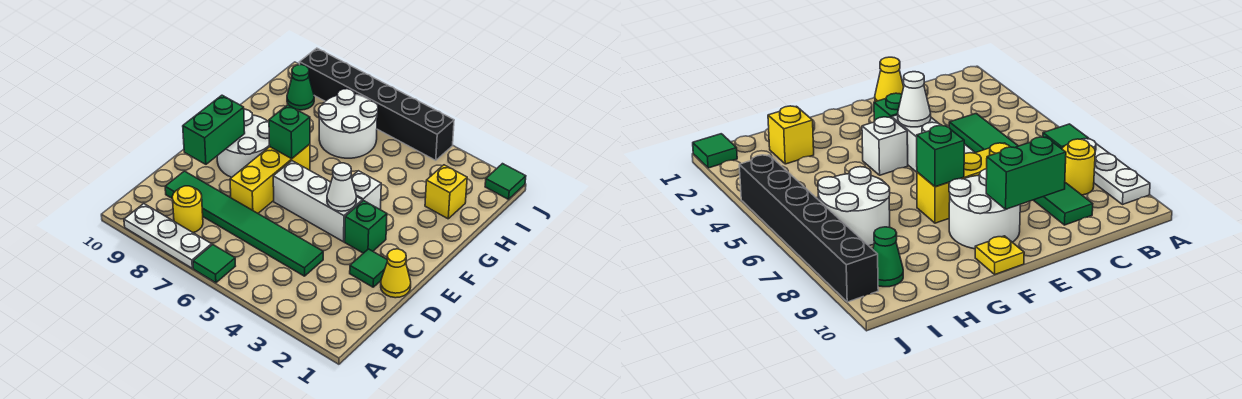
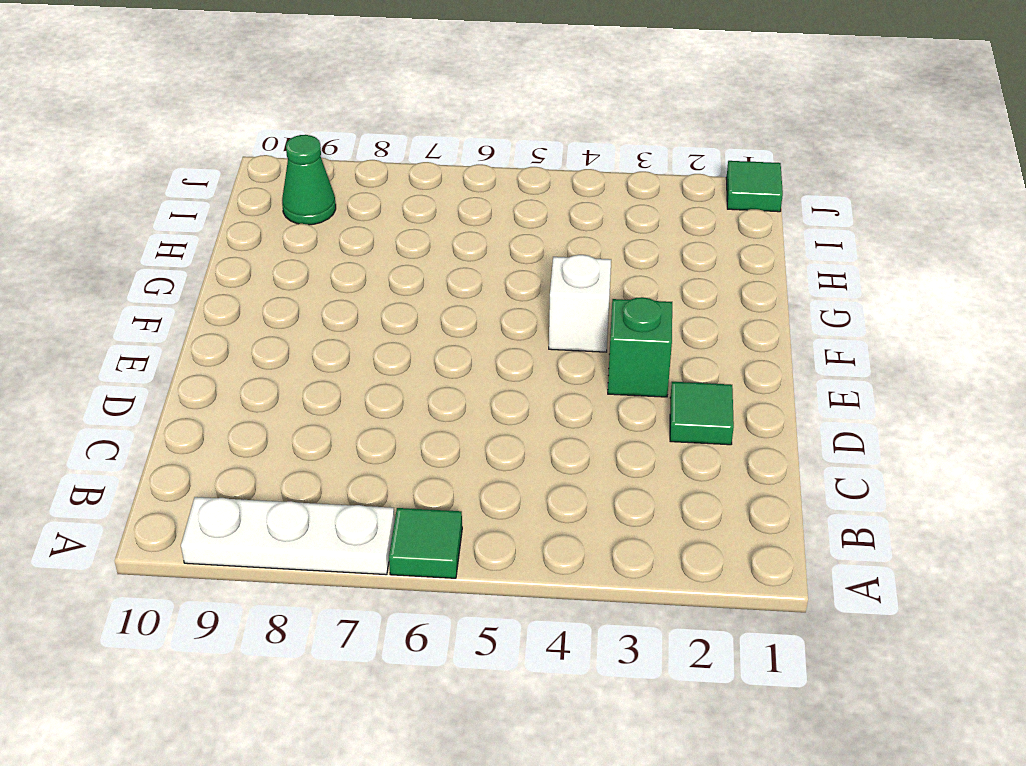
none -> yellow round brick B8 level 1
none -> green tile C4:C9 level 1
none -> yellow cone D1 level 1

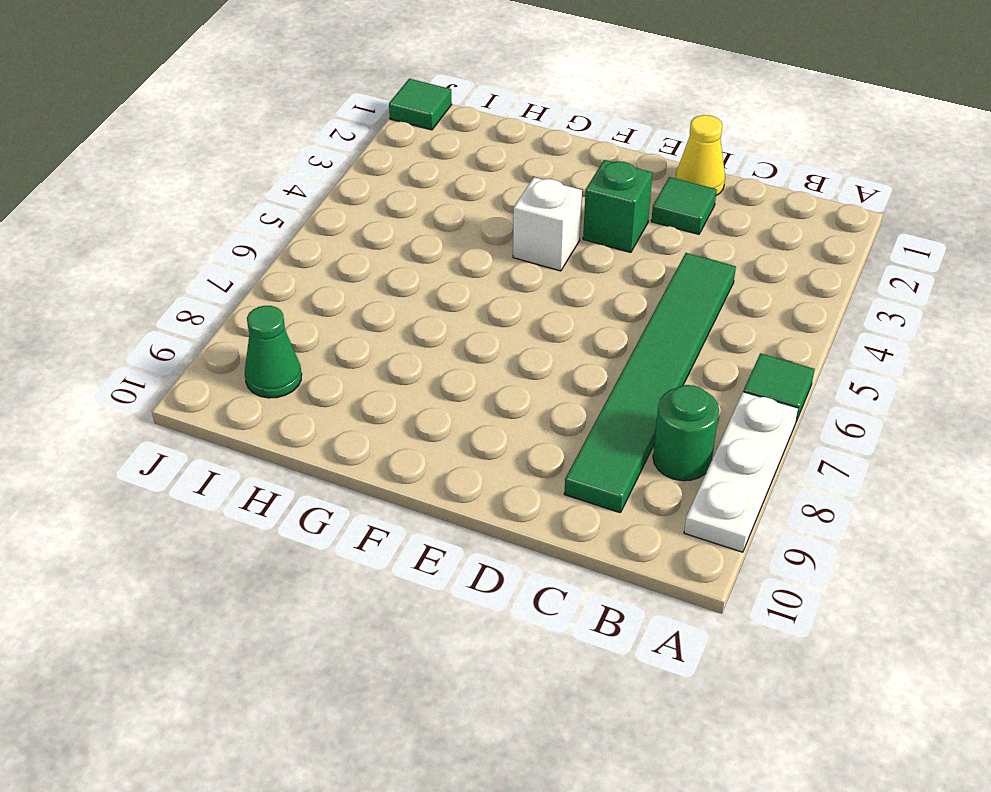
green round brick B8 level 1 -> yellow round brick B8 level 1
none -> yellow brick D7:F7 level 1
none -> white brick E4:E6 level 1
none -> white round brick E8:F9 level 1

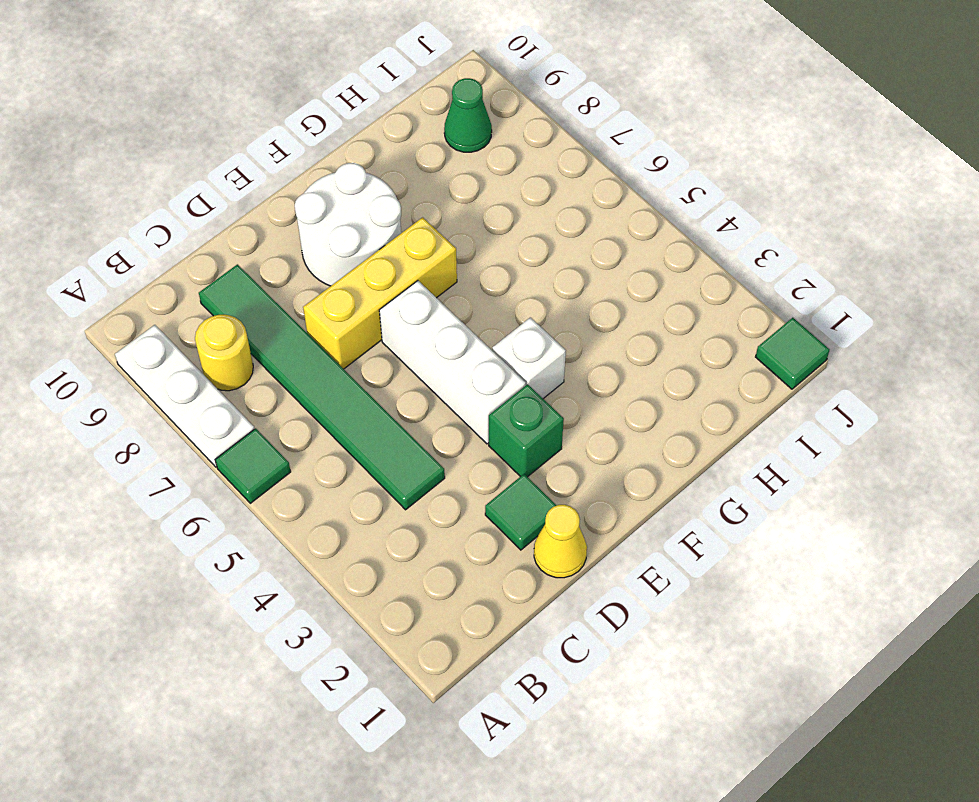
none -> yellow plate F10 level 1
none -> yellow brick H2 level 1
none -> white round brick H6:I7 level 1

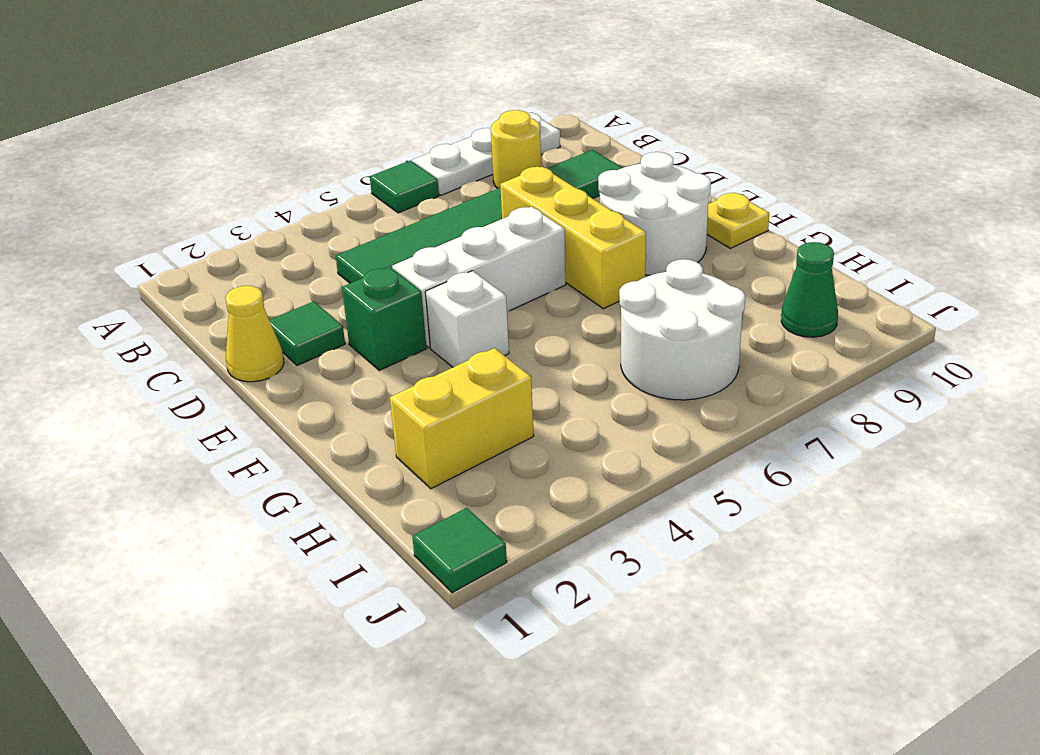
yellow brick H2:H3 level 1 -> yellow brick H2 level 1
none -> black brick J4:J9 level 1
none -> green brick D9:E9 level 2
none -> white cone E4 level 2

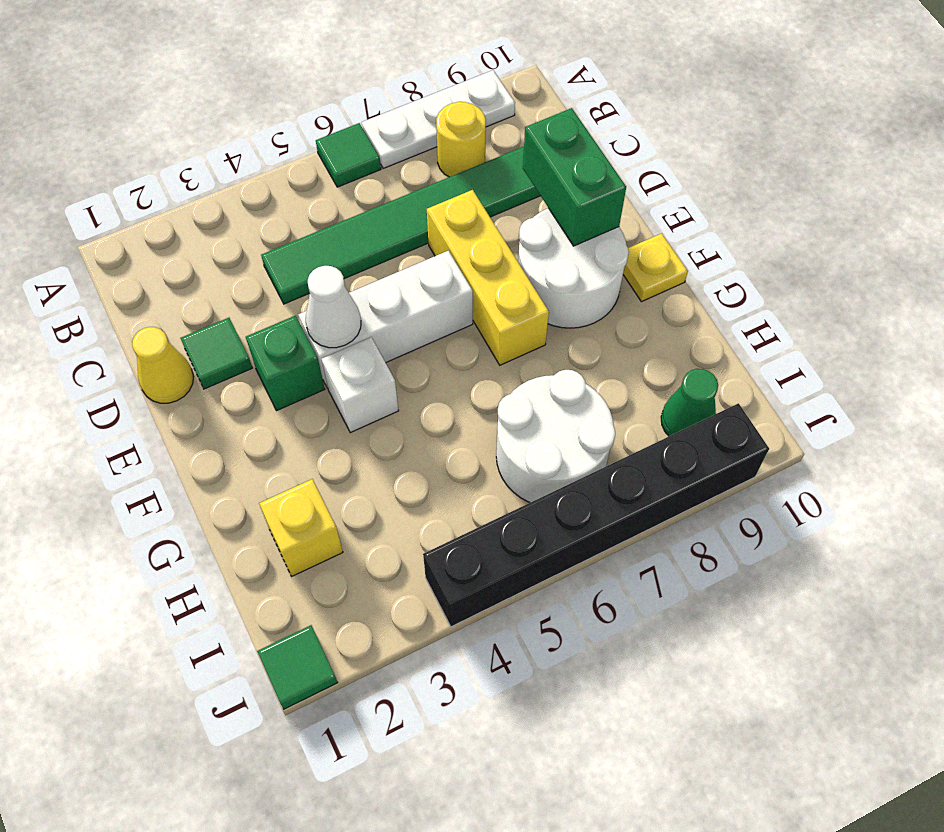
none -> green brick F7 level 2

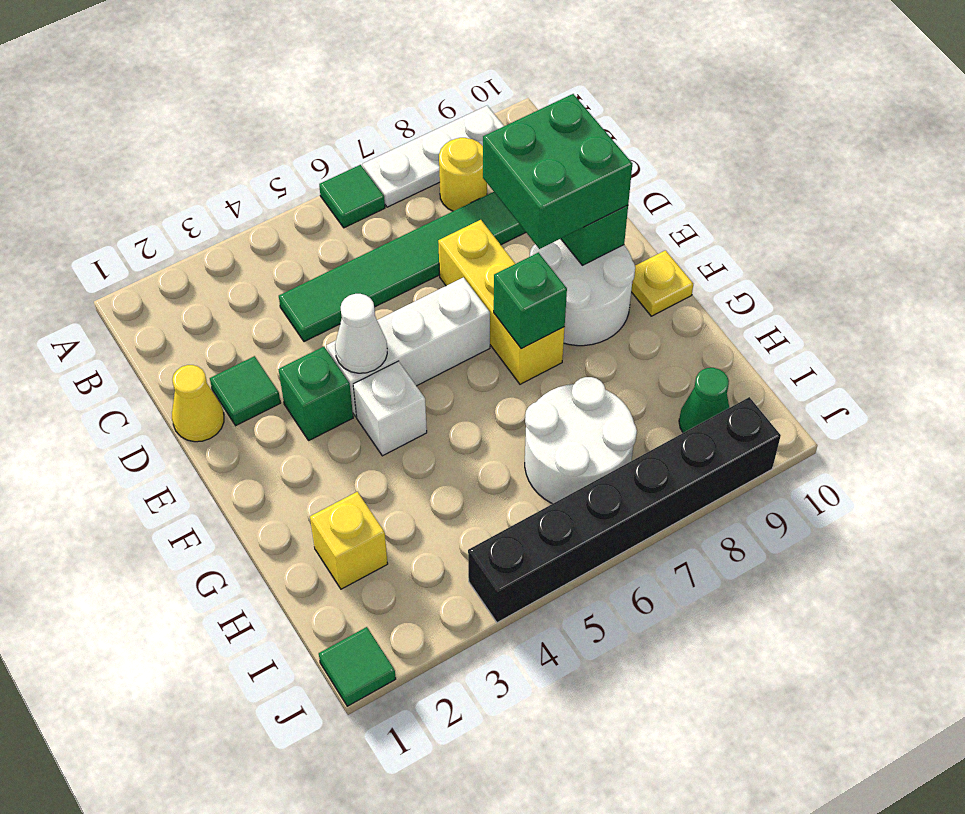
green brick D8:E9 level 3 -> none

